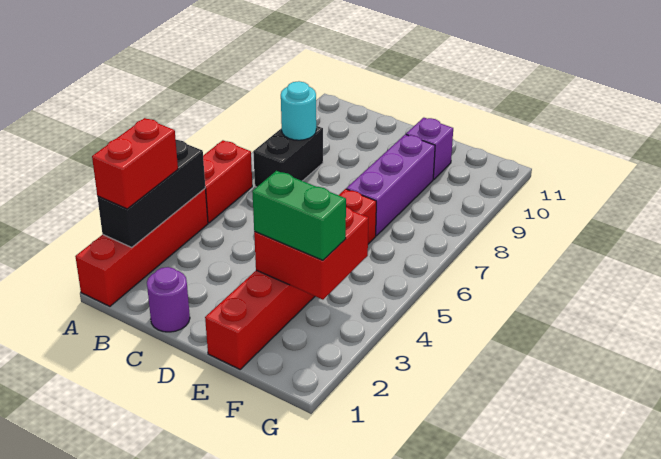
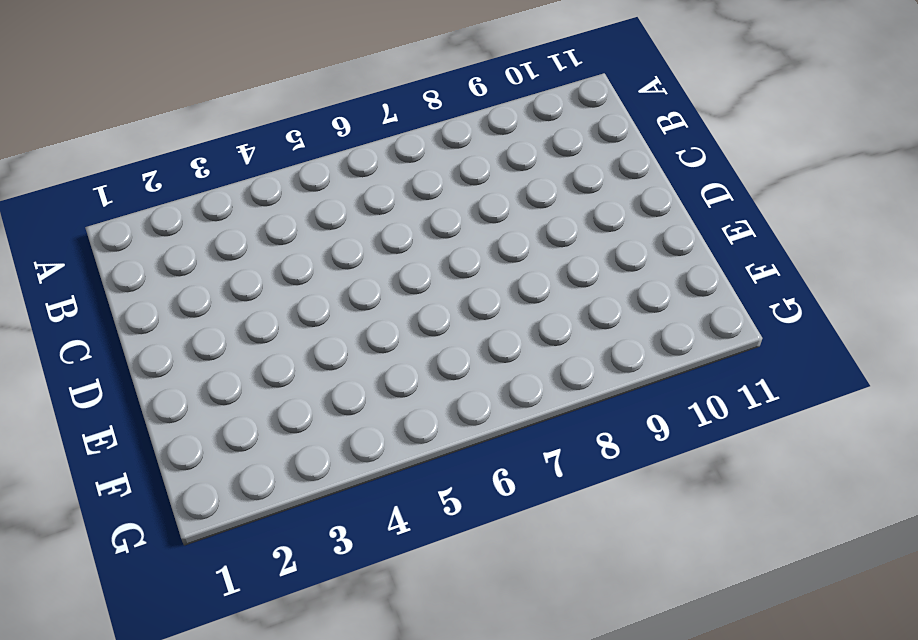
none -> red brick A1:A4 level 1
none -> red brick A5:A6 level 1
none -> black brick B7:B8 level 1

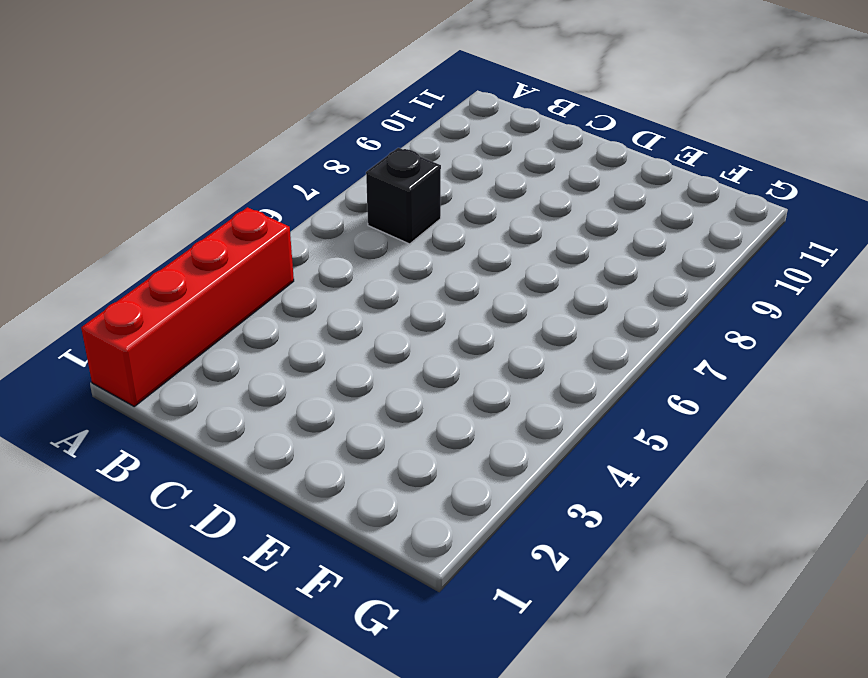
black brick B7 level 1 -> black brick B7:B8 level 1
none -> red brick A5:A6 level 1
none -> purple round brick C1 level 1
none -> red brick E1:E6 level 1

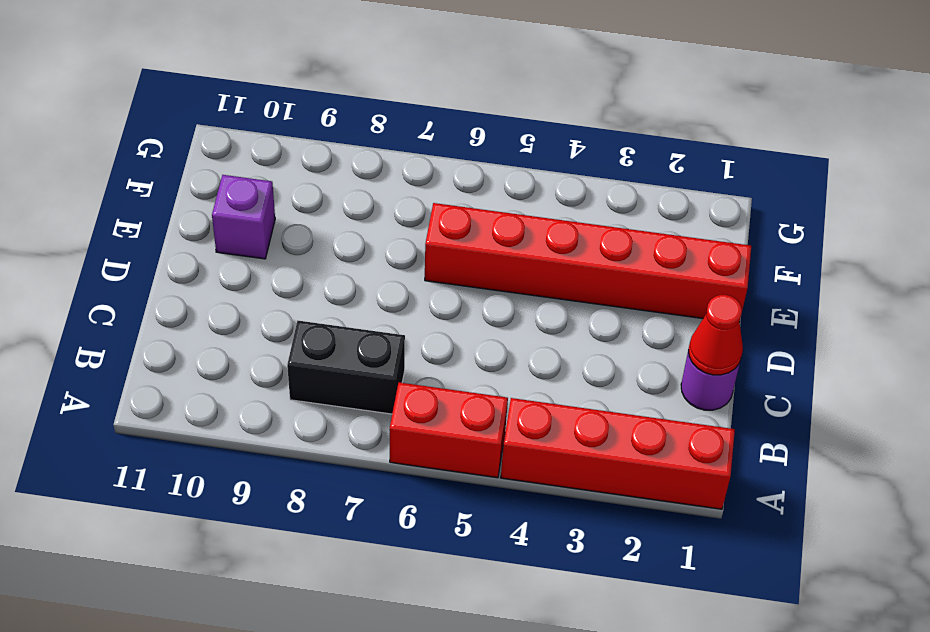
red cone C1 level 2 -> none
none -> purple brick E7:E9 level 1
none -> black brick A2:A4 level 2
none -> cyan round brick B8 level 2

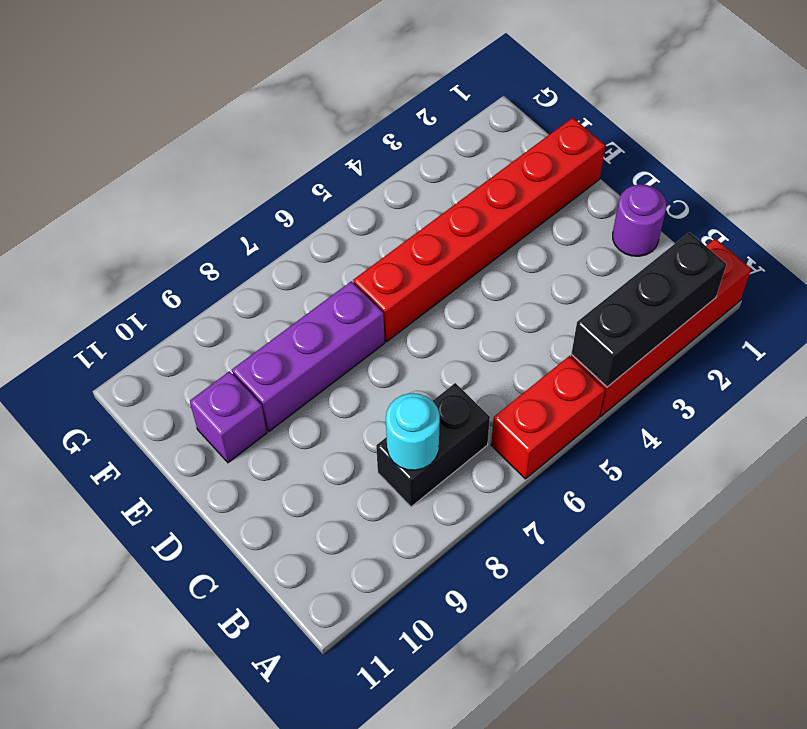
none -> red brick E3:F4 level 2
none -> red brick A2:A3 level 3
none -> green brick E3:F3 level 3

